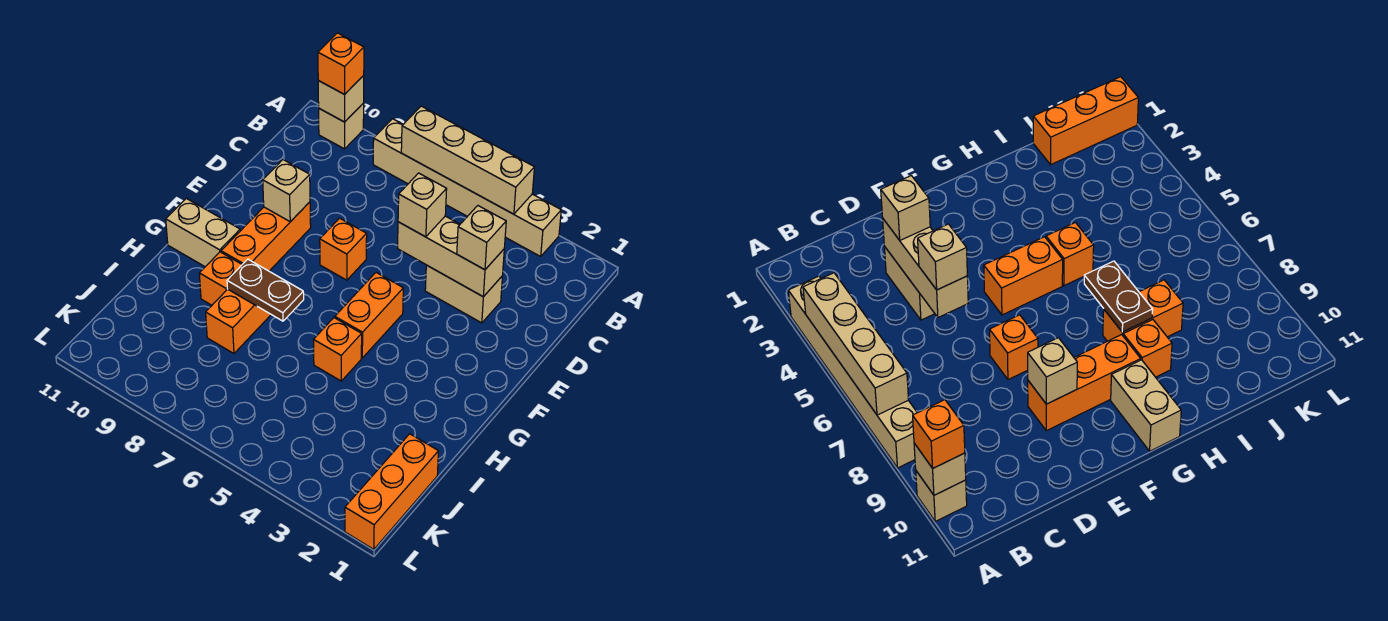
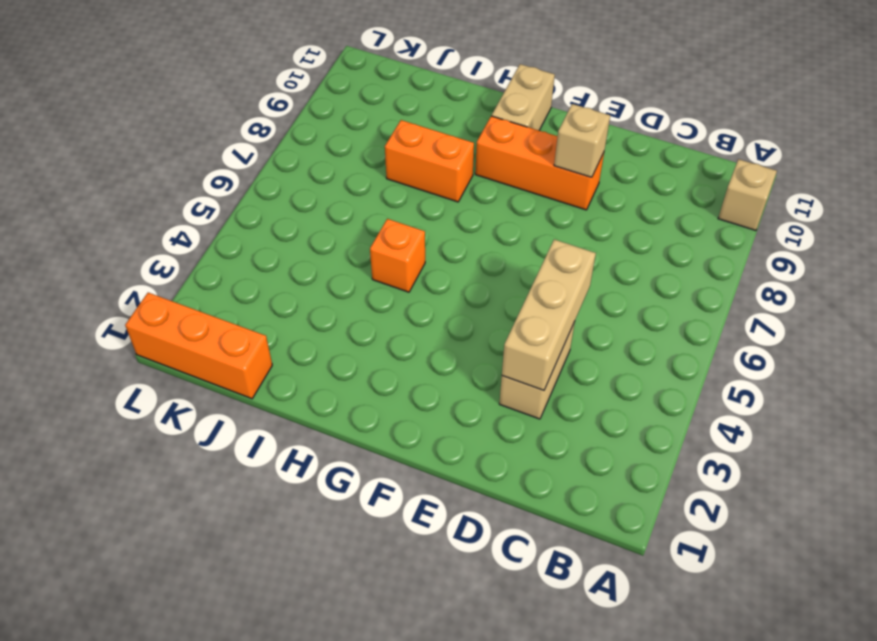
none -> tan brick A3:A8 level 1
none -> orange brick E7 level 1
none -> orange brick F5:G5 level 1

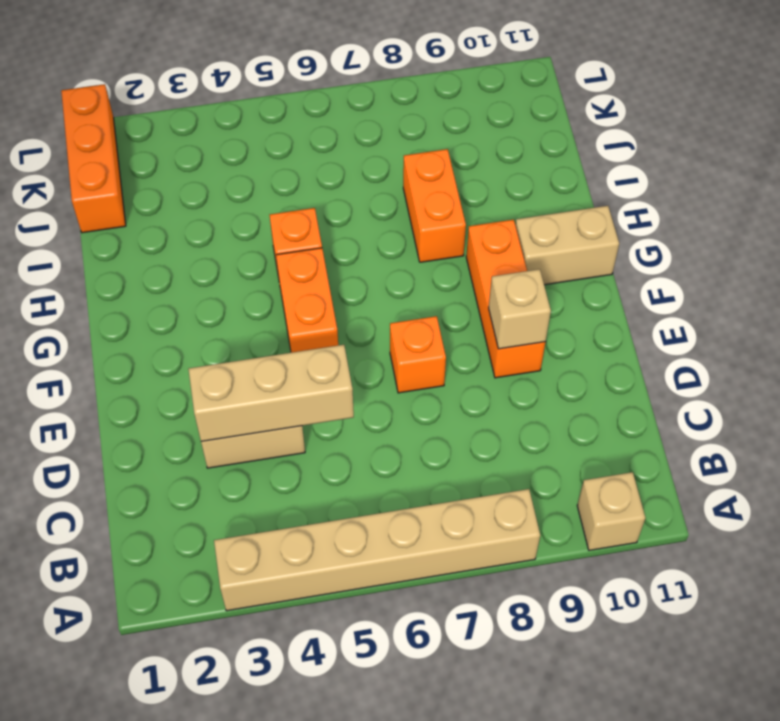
none -> orange brick H9 level 1
none -> tan brick A4:A7 level 2
none -> tan brick A10 level 2

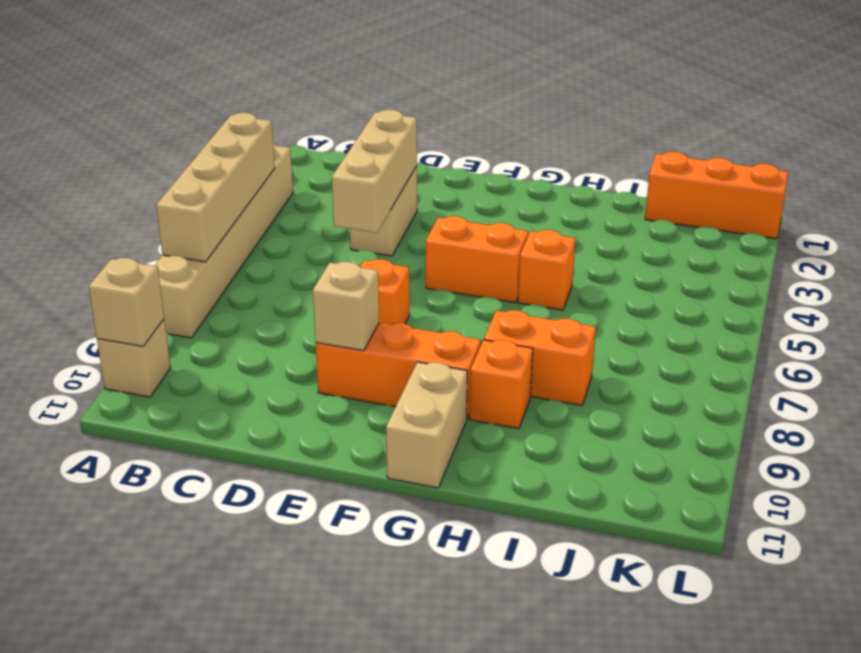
none -> brown plate H7:H8 level 2
none -> orange brick A10 level 3
none -> tan brick D3 level 3

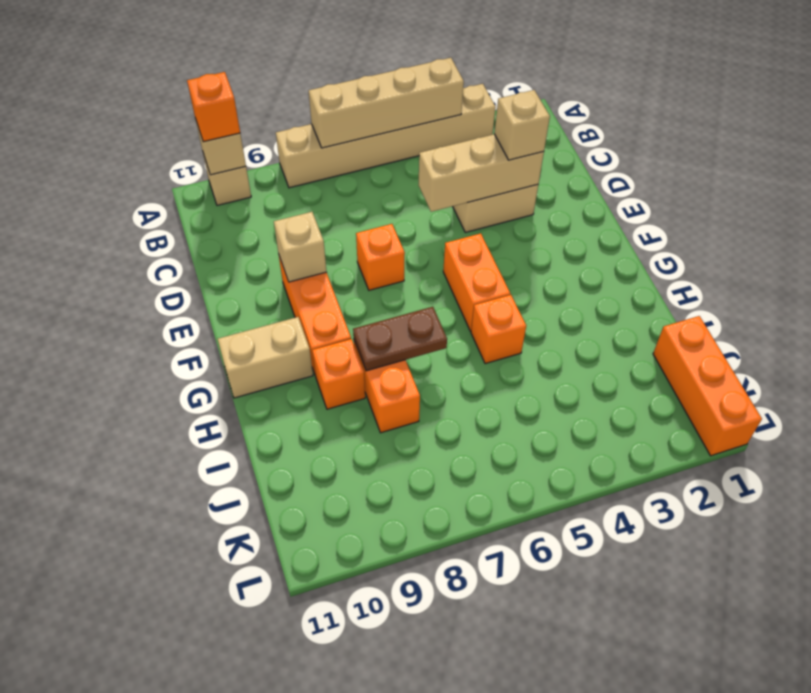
none -> tan brick D5 level 3

